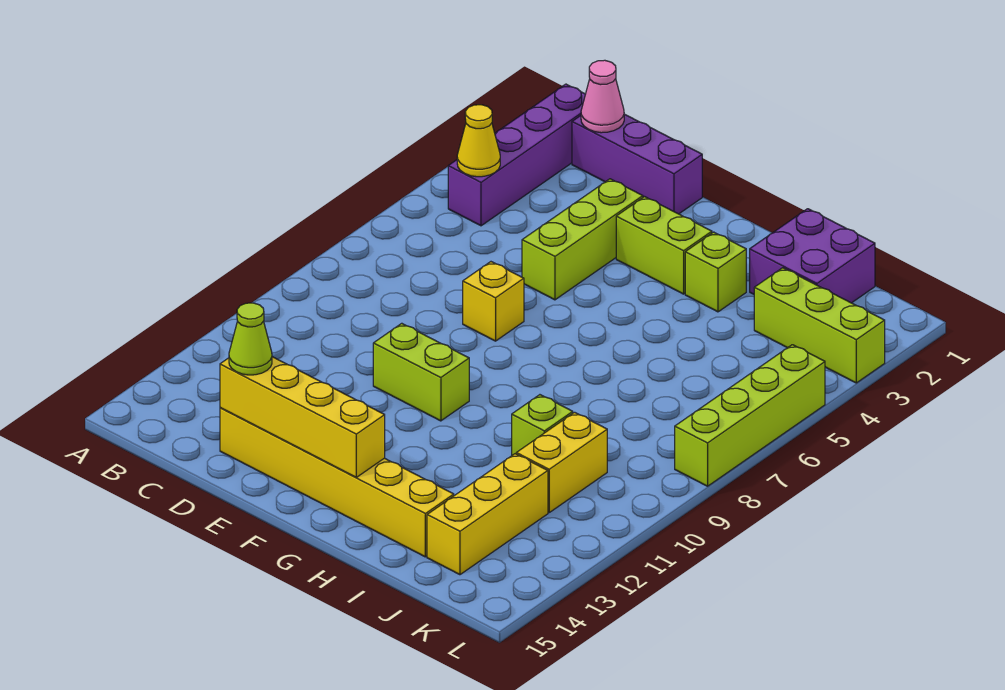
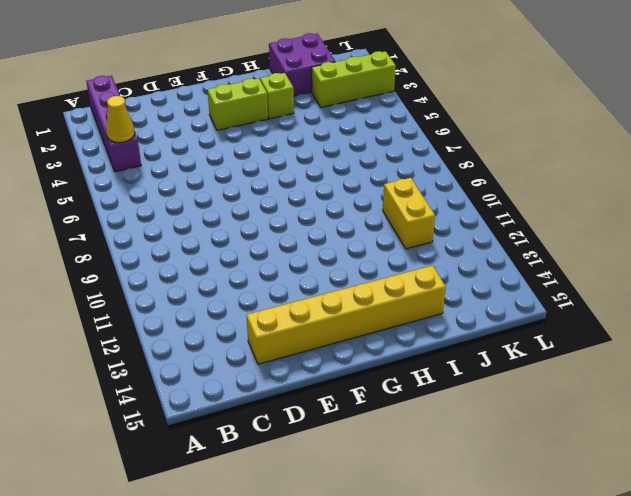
none -> purple brick C1:E1 level 1
none -> lime brick E3:E5 level 1
none -> yellow brick E7 level 1

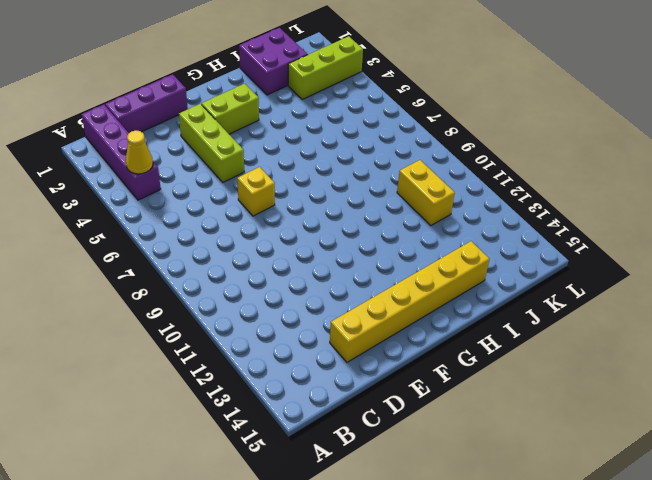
none -> lime brick E10:F10 level 1
none -> lime brick H3 level 1
none -> lime brick I10 level 1

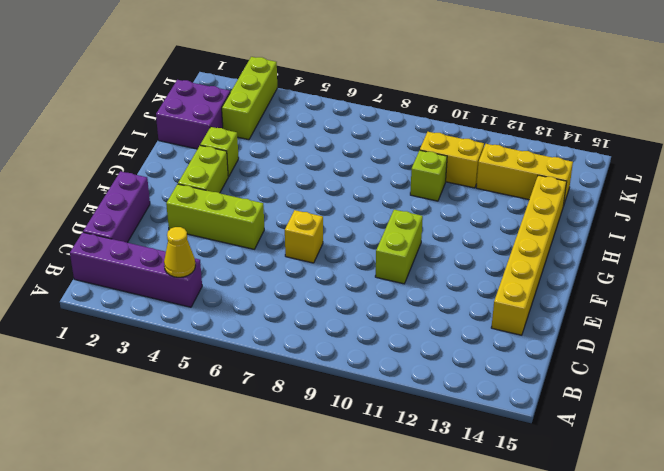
none -> lime brick L5:L8 level 1
none -> pink cone C1 level 2
none -> yellow brick D14:G14 level 2

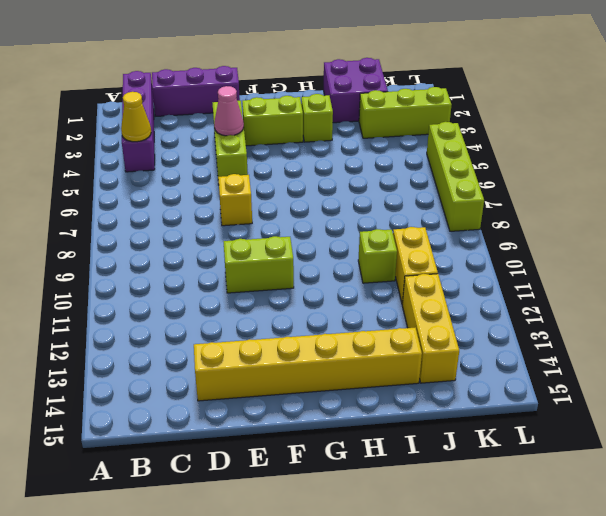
pink cone E4 level 2 -> pink cone C1 level 2
none -> yellow brick D14:G14 level 2
none -> lime cone D14 level 3

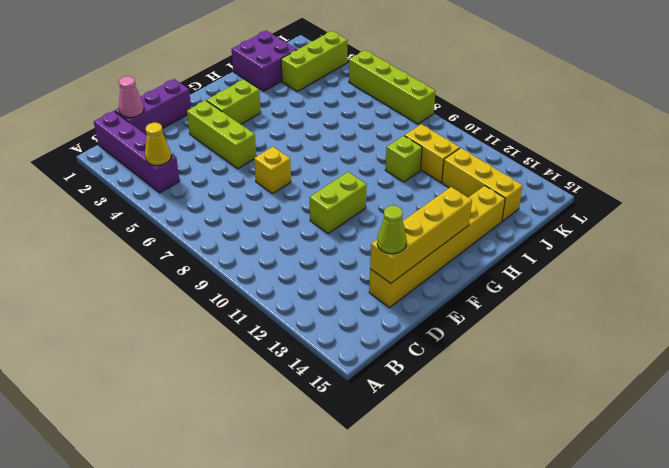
none -> lime brick H3 level 1

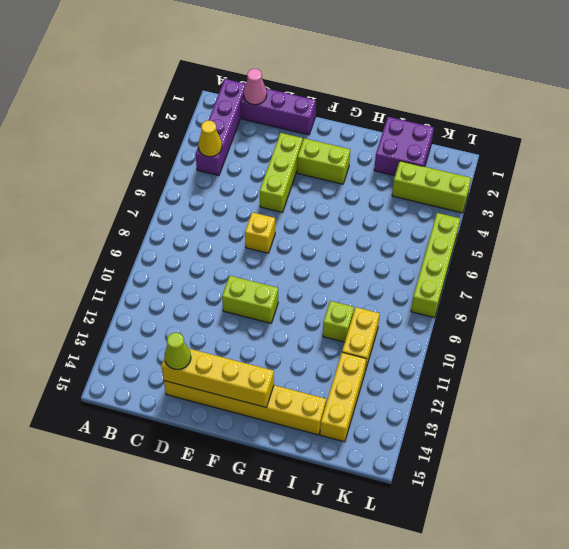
none -> lime brick H3 level 1

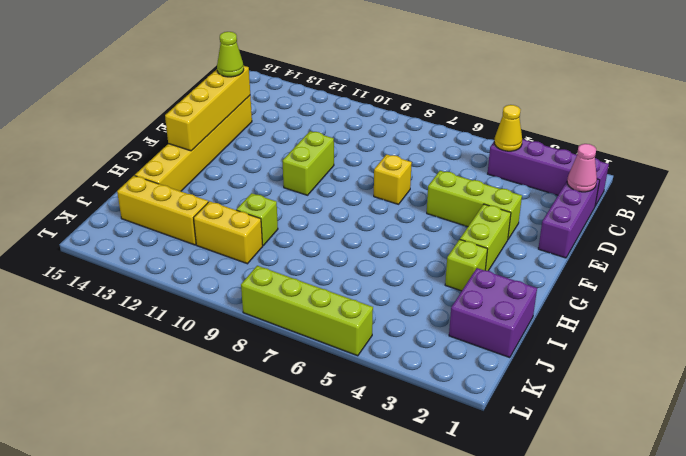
none -> lime brick J3:L3 level 1

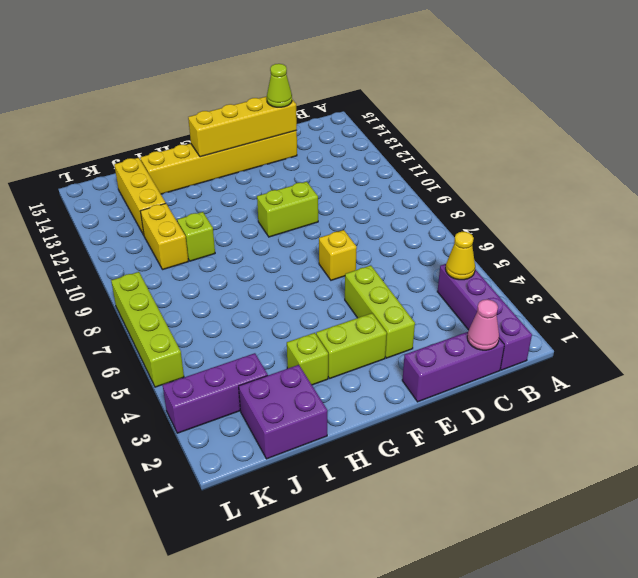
purple brick J3:L3 level 1 -> lime brick J3:L3 level 1

